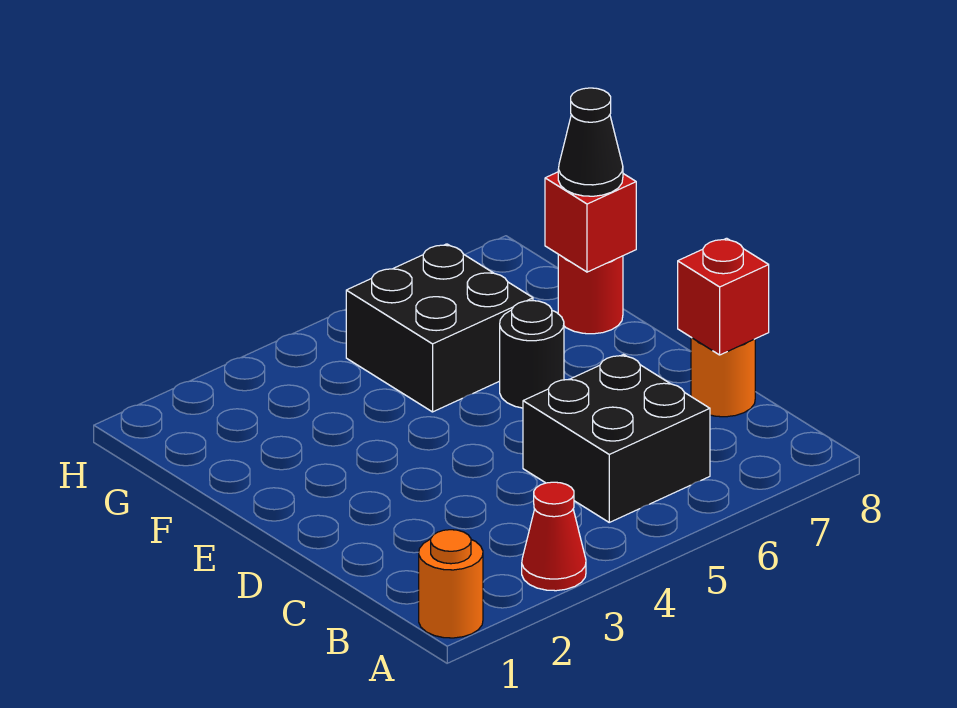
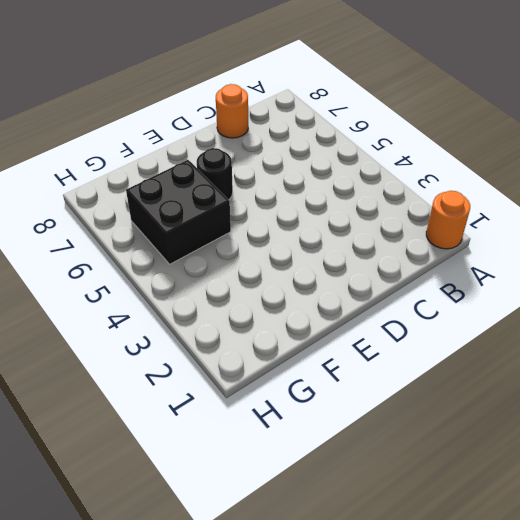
none -> red cone A3 level 1
none -> black brick B5:C6 level 1

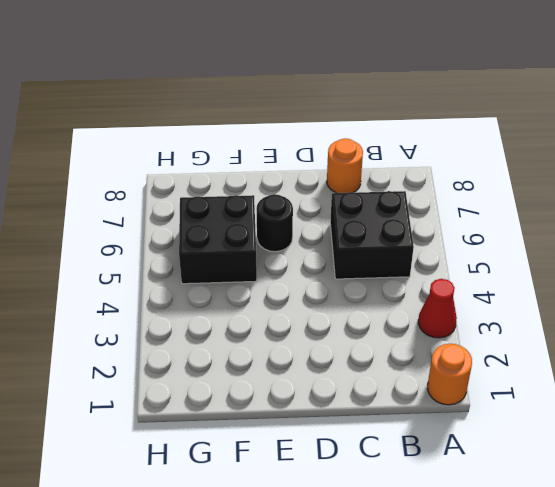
none -> red round brick F8 level 1
none -> red brick C8 level 2

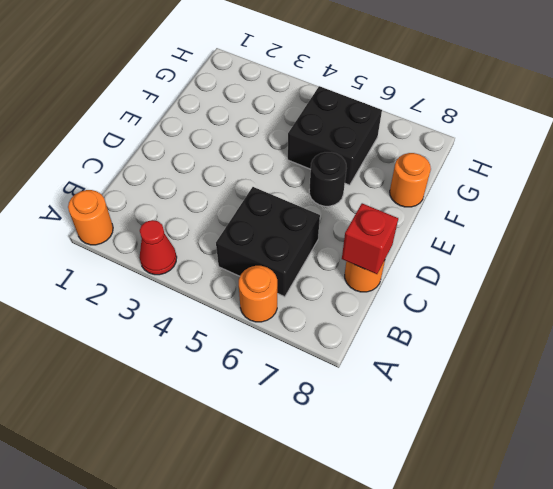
orange round brick A6 level 1 -> none
orange round brick F8 level 1 -> red round brick F8 level 1
none -> red brick F8 level 2
none -> black cone F8 level 3

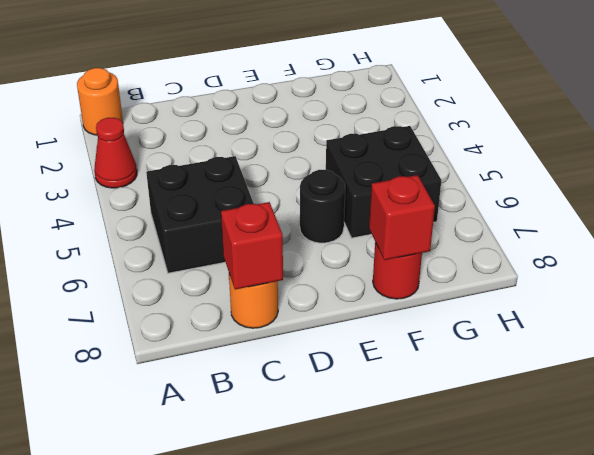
none -> black cone F8 level 3

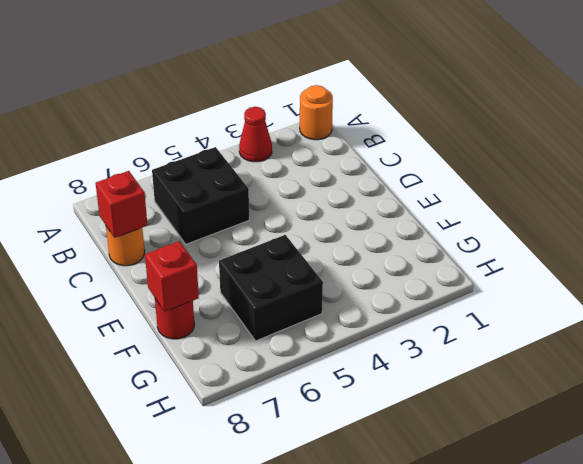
none -> black round brick E6 level 1
none -> black cone F8 level 3

